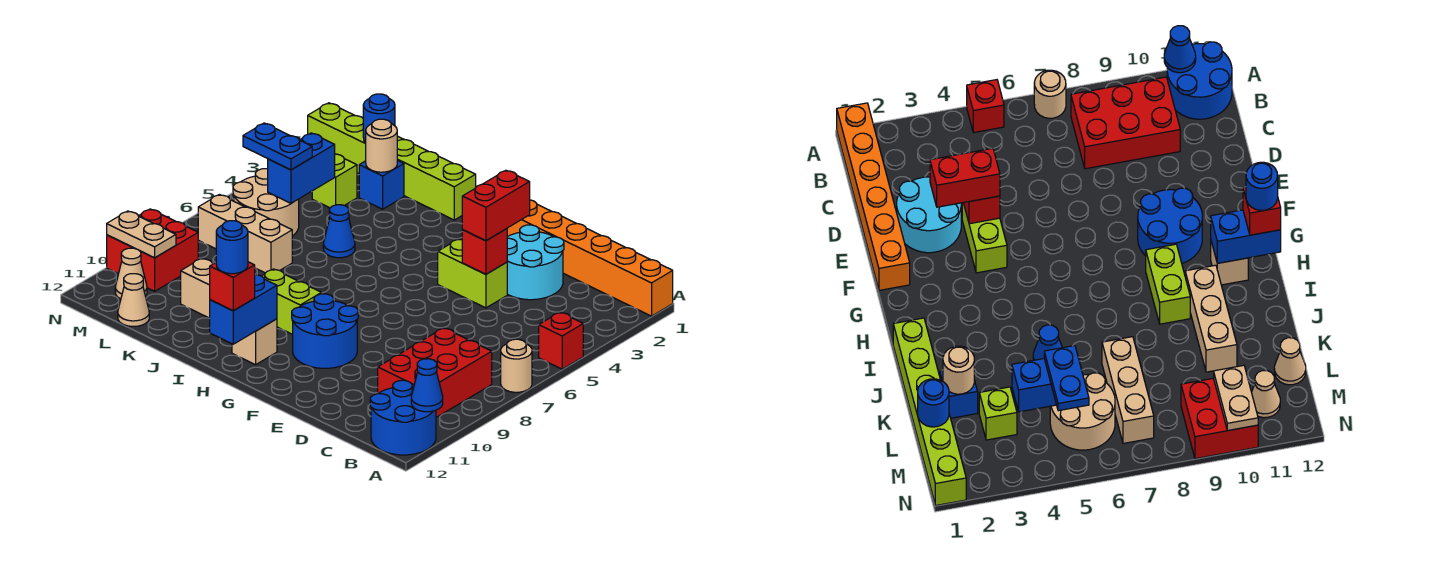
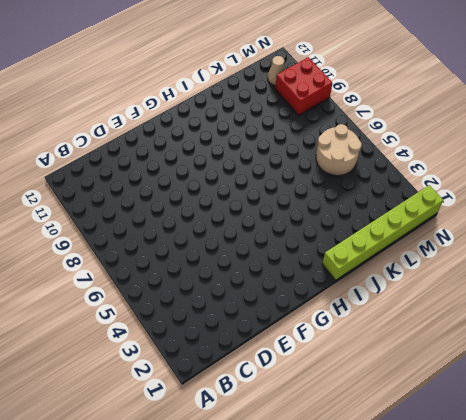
none -> orange brick A1:F1 level 1
none -> red brick A5 level 1
none -> tan round brick A7 level 1
none -> blue round brick A11:B12 level 1

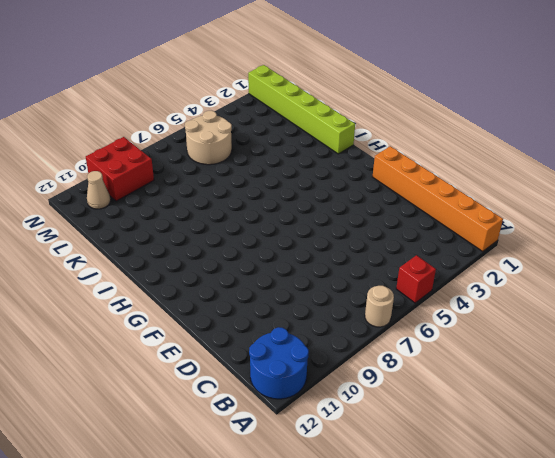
none -> red brick B8:C10 level 1
none -> cyan round brick D2:E3 level 1
none -> lime brick E4:F4 level 1
none -> blue round brick F9:G10 level 1

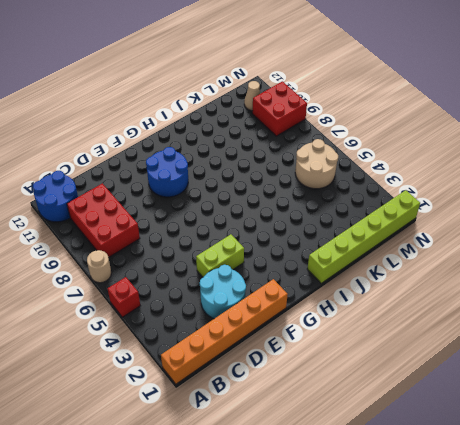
none -> lime brick H9:I9 level 1
none -> tan brick H11 level 1
none -> tan brick I10:K10 level 1
none -> blue cone J5 level 1

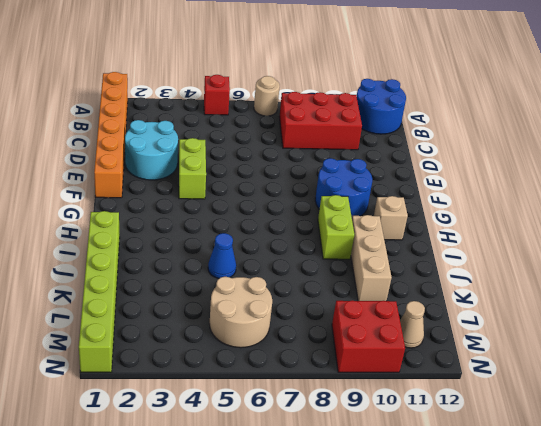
none -> blue brick K2 level 1
none -> tan brick K7:M7 level 1
none -> lime brick L3 level 1
none -> tan cone L12 level 1

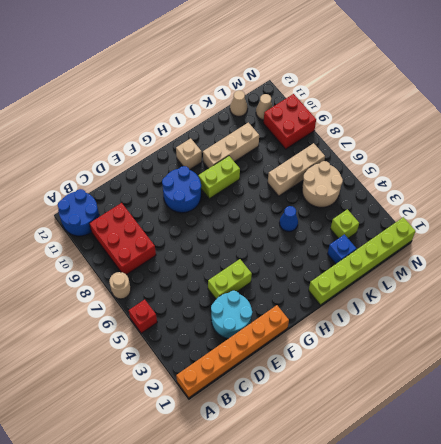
none -> blue cone A11 level 2
none -> red brick E4 level 2
none -> blue brick H11:H12 level 2
none -> tan round brick K2 level 2

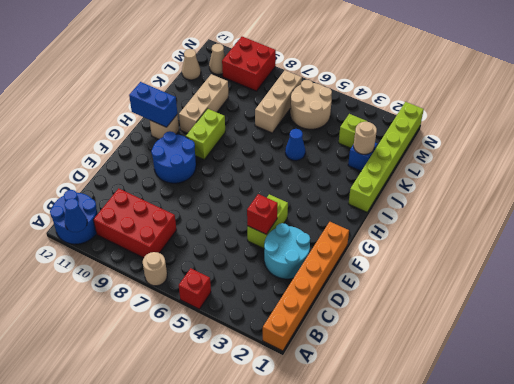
none -> blue round brick L1 level 2
none -> blue brick L4:L5 level 2
none -> tan plate M10:N10 level 2
none -> red brick E3:E4 level 3

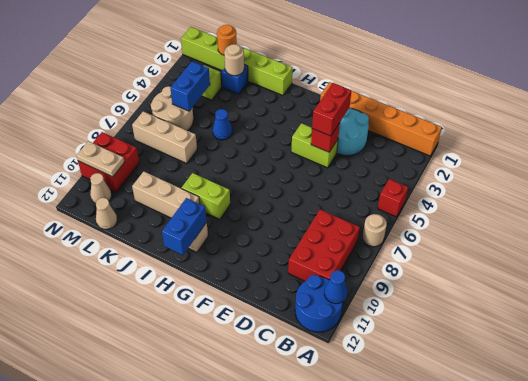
orange round brick L1 level 2 -> blue round brick L1 level 2
none -> blue round brick F9:G10 level 1
none -> red brick H12 level 3
none -> blue plate L5:M5 level 3
none -> blue round brick H12 level 4

